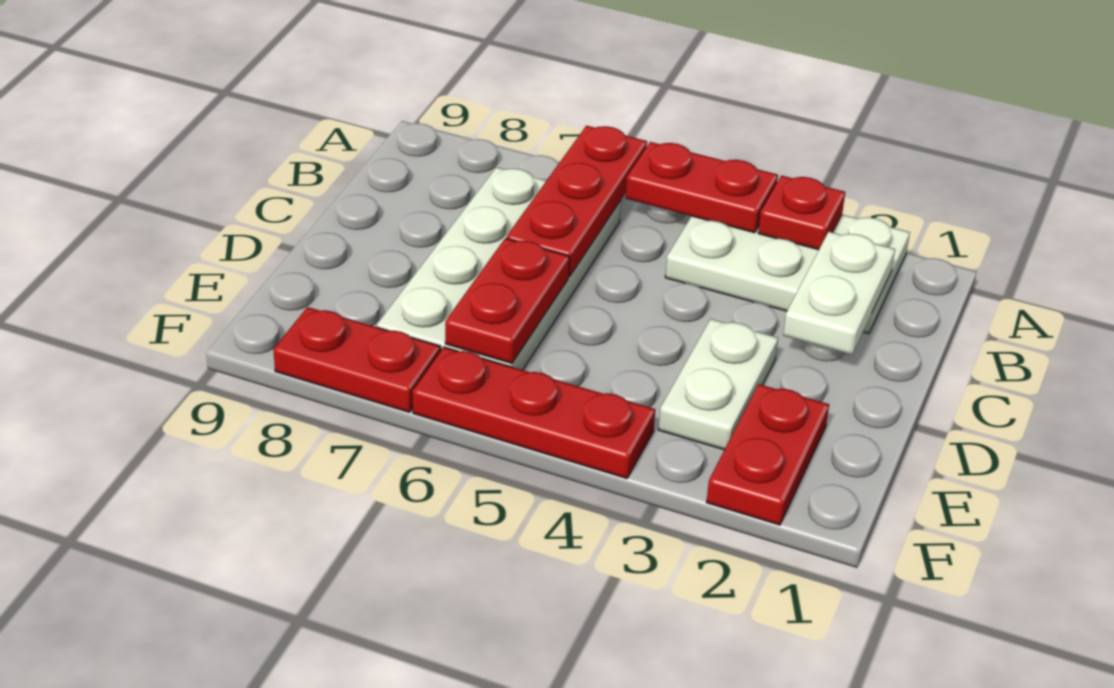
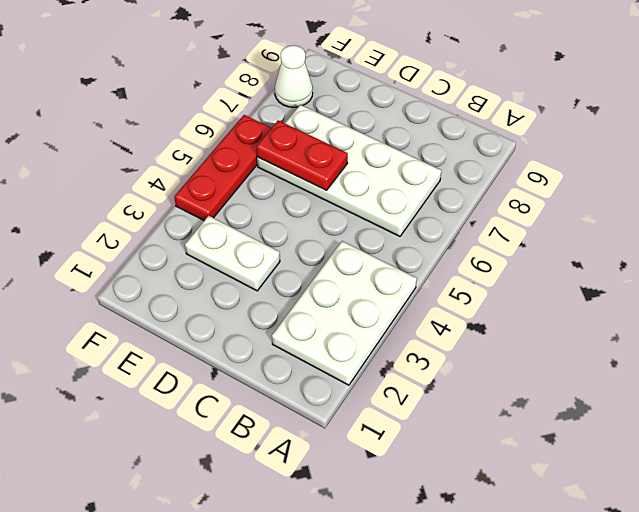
white cone F8 level 1 -> red plate F7:F8 level 1
none -> red plate E2:F2 level 1
none -> red plate A3 level 2

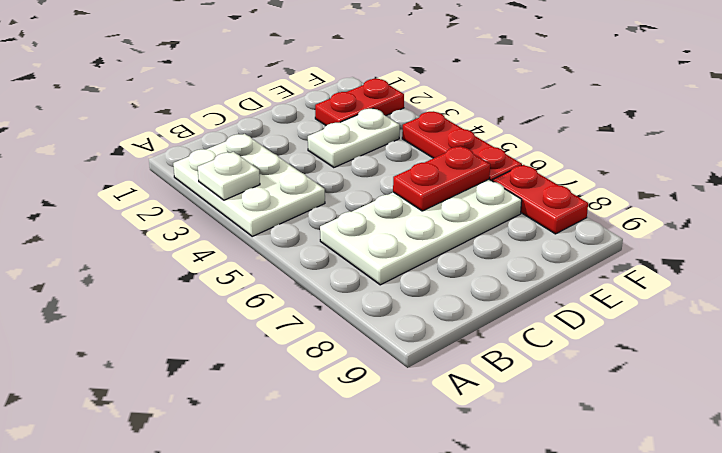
white plate A3 level 2 -> red plate A3 level 2
none -> red plate A4:A5 level 2
none -> red plate A6:C6 level 2

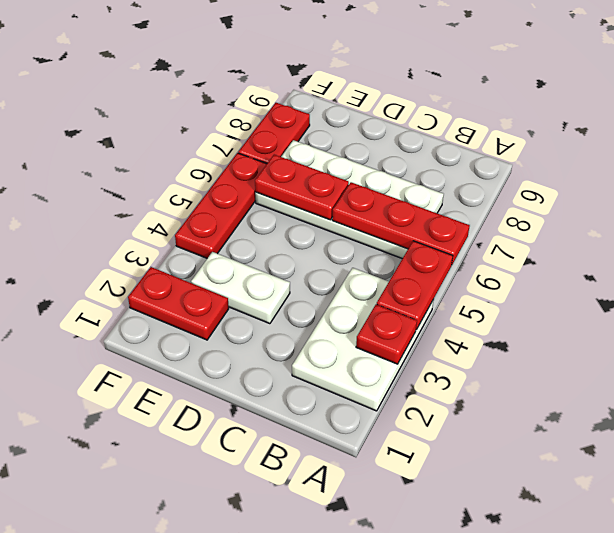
none -> white plate B2:C2 level 2

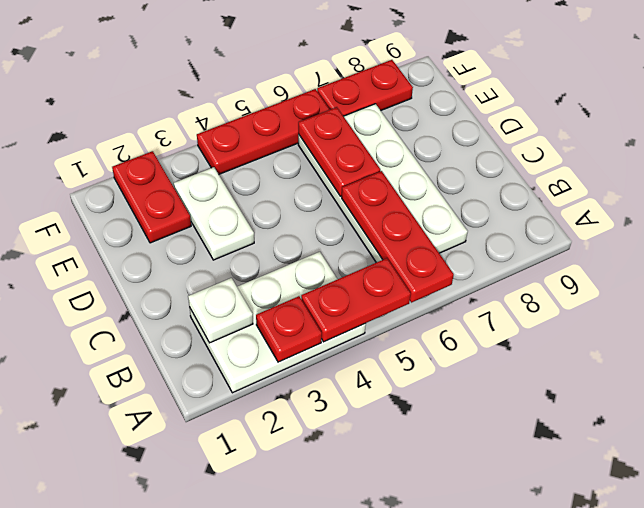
white plate B2 level 2 -> white plate B2:C2 level 2

